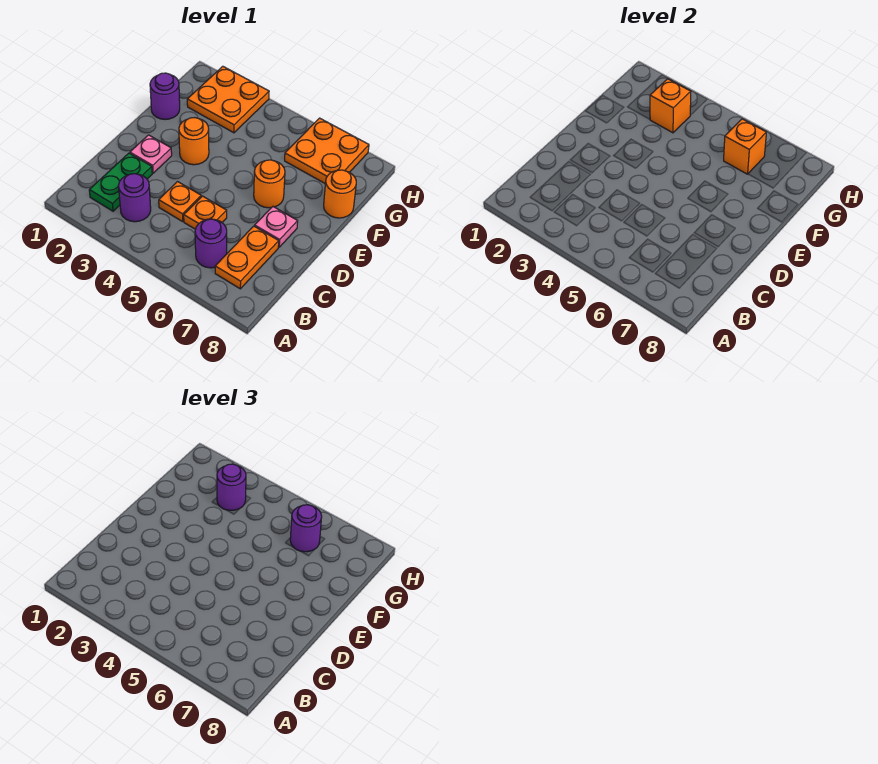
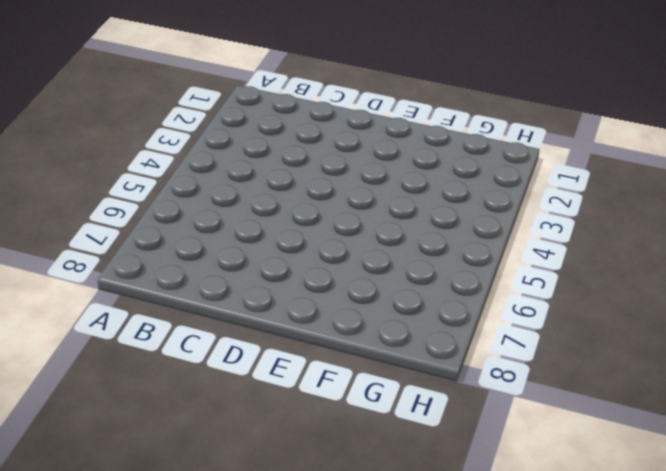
none -> green plate B2:C2 level 1
none -> purple round brick B3 level 1
none -> purple round brick B6 level 1

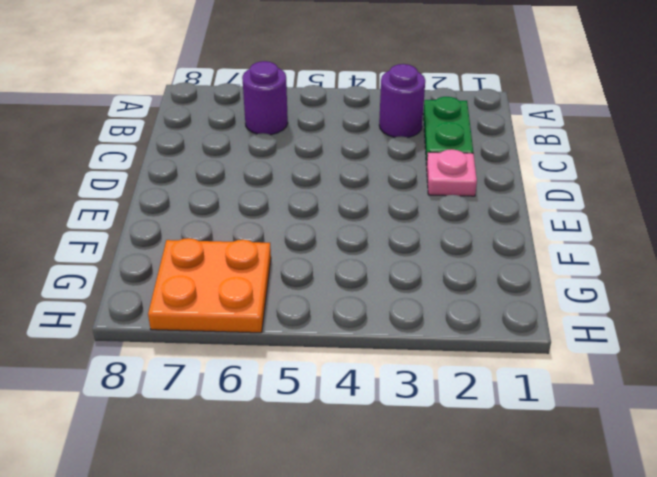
none -> orange plate B7:C7 level 1
none -> orange plate C4 level 1
none -> orange plate C5 level 1

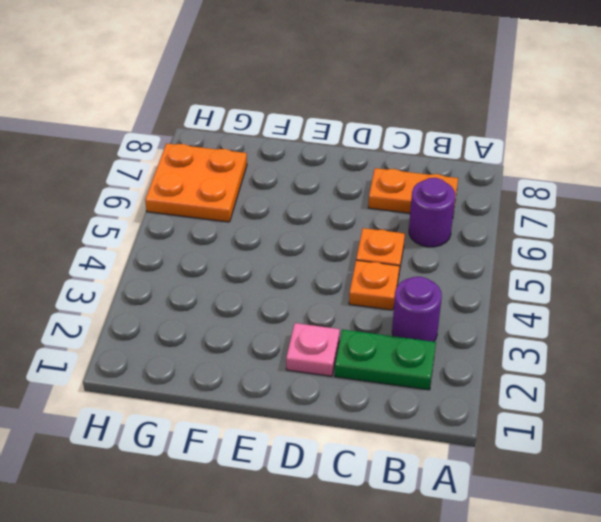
none -> pink plate D7 level 1
none -> orange round brick E3 level 1
none -> orange round brick E6 level 1

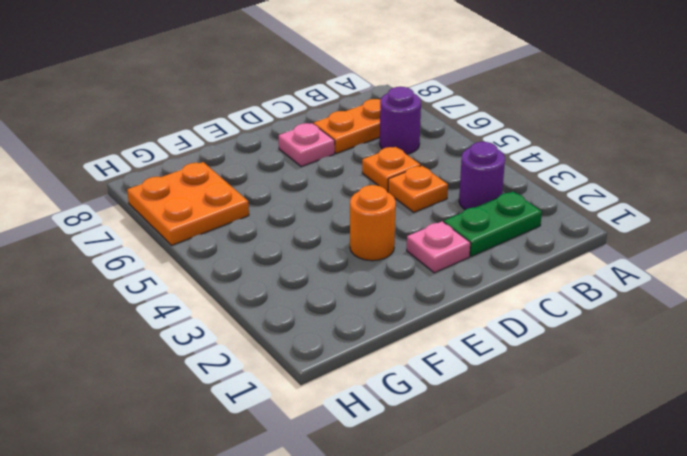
none -> orange round brick E6 level 1
none -> purple round brick F1 level 1
none -> orange round brick F8 level 1

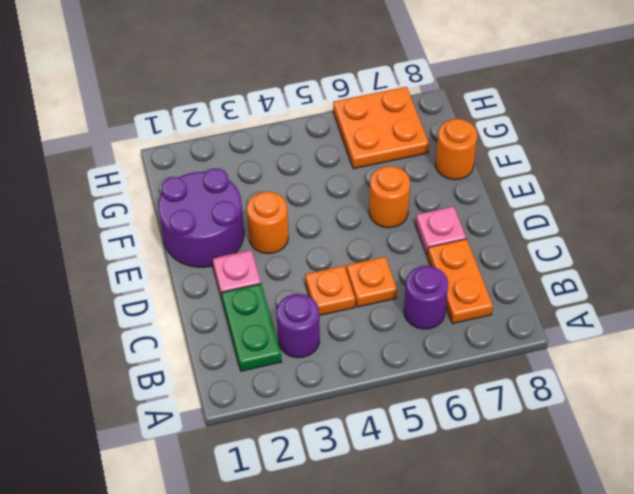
purple round brick E1:F2 level 1 -> purple round brick F1 level 1
none -> orange plate G2:H3 level 1
none -> orange brick G3 level 2
none -> orange brick G6 level 2

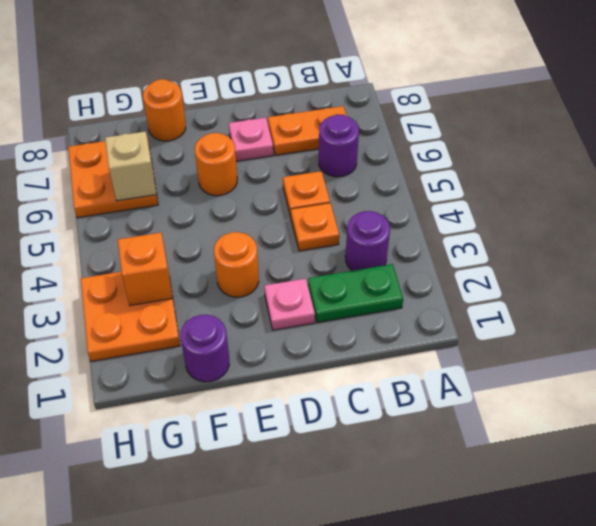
tan brick G6 level 2 -> orange brick G6 level 2
none -> purple round brick G3 level 3
none -> purple round brick G6 level 3

